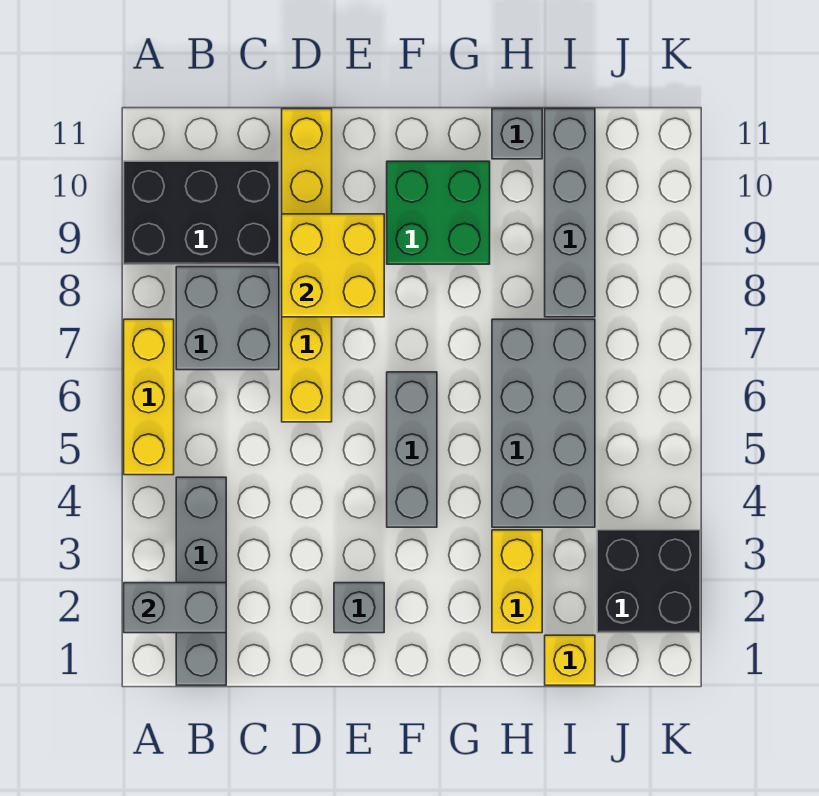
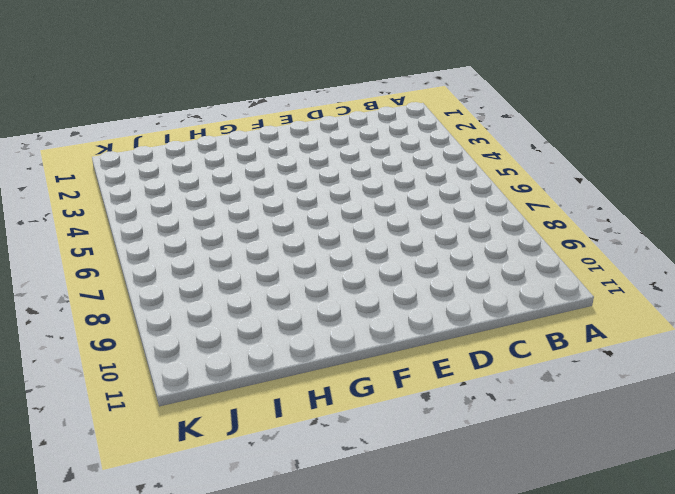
none -> yellow brick A5:A7 level 1
none -> black brick A9:C10 level 1
none -> grey brick B1:B4 level 1

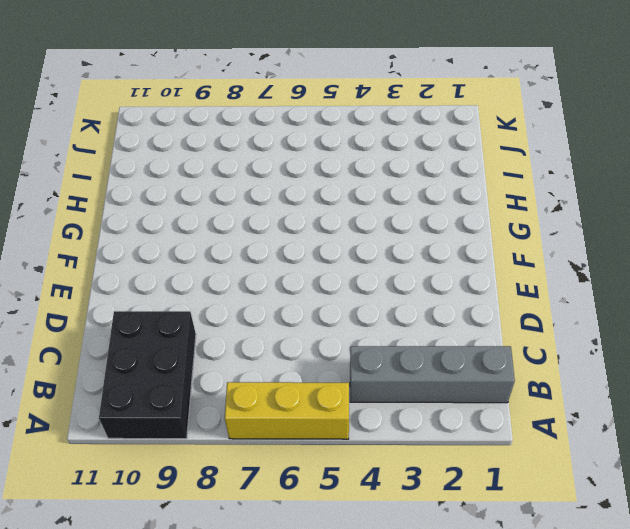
none -> grey brick B7:C8 level 1
none -> yellow brick D6:D11 level 1
none -> grey brick E2 level 1

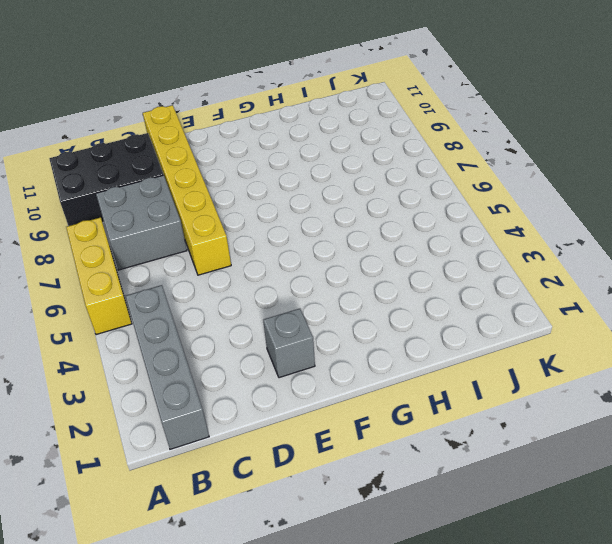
none -> grey brick F4:F6 level 1
none -> green brick F9:G10 level 1
none -> yellow brick H2:H3 level 1

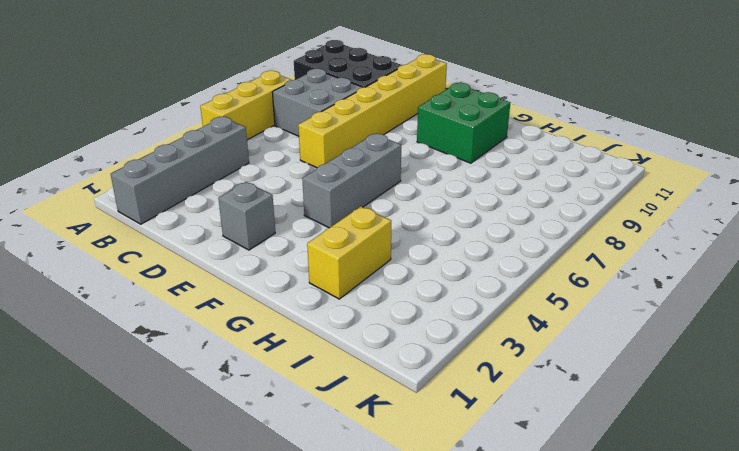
none -> grey brick H4:I7 level 1
none -> grey brick H11 level 1
none -> yellow brick I1 level 1

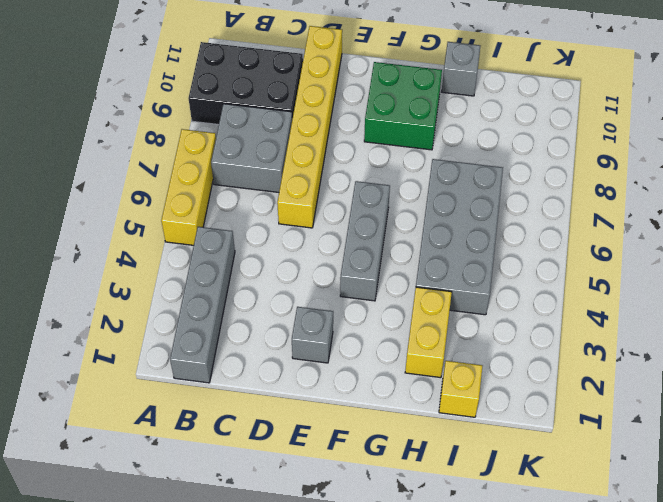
none -> grey brick I8:I11 level 1
none -> black brick J2:K3 level 1
none -> grey brick A2:B2 level 2

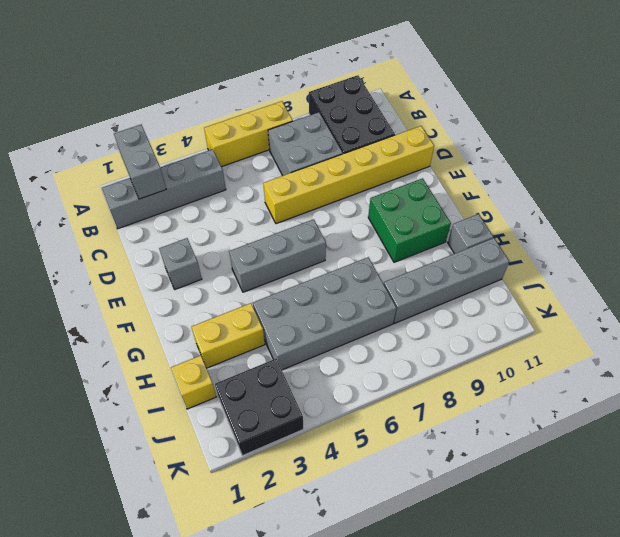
none -> yellow brick D8:E9 level 2

